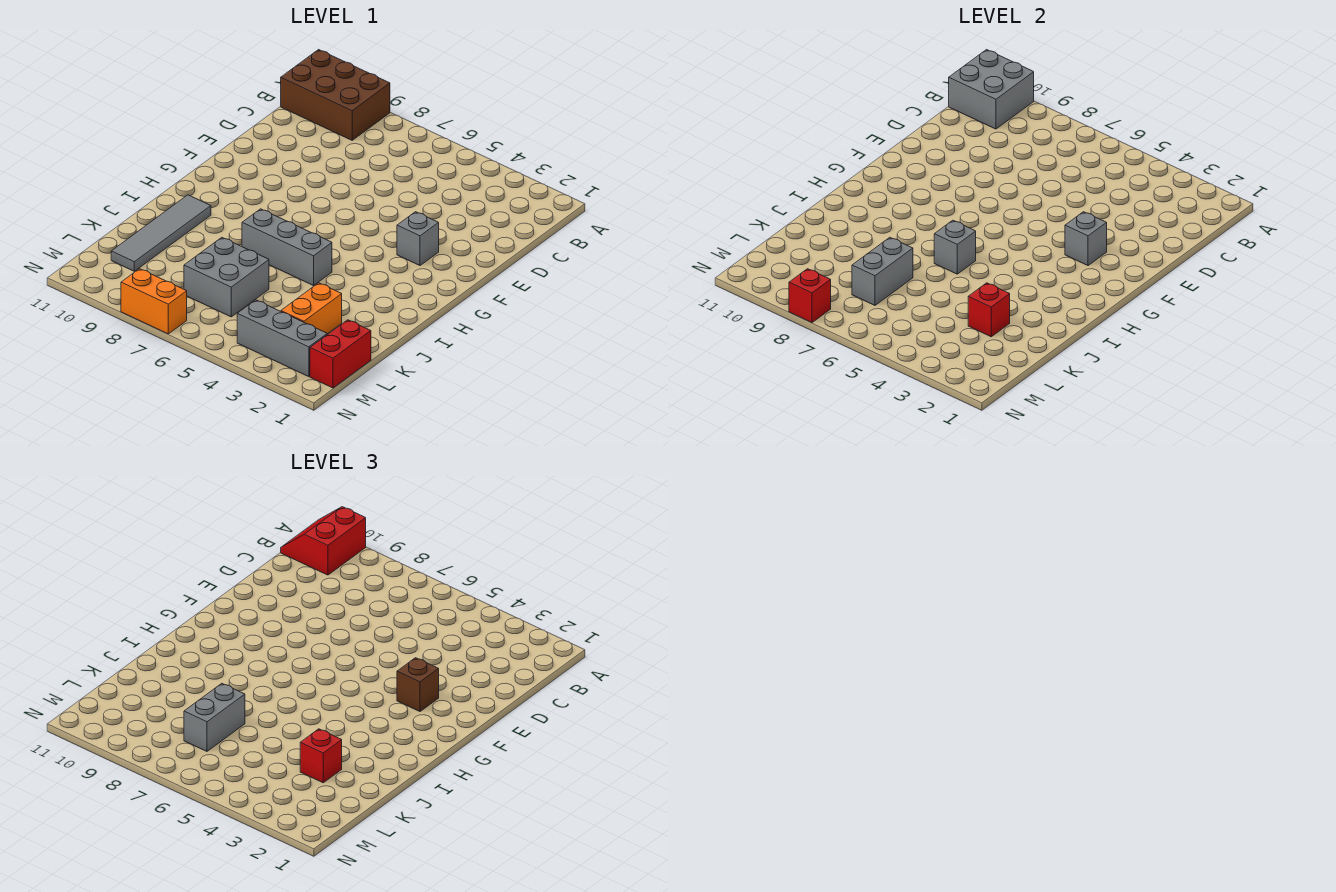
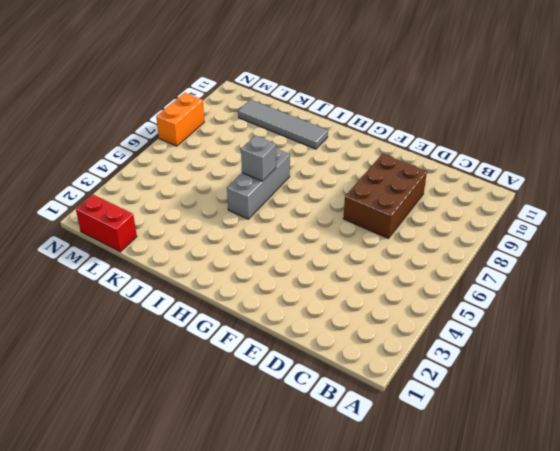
brown brick D7:E9 level 1 -> brown brick A9:B11 level 1
none -> grey brick F3 level 1
none -> orange brick K3:L3 level 1
none -> grey brick K6:L7 level 1

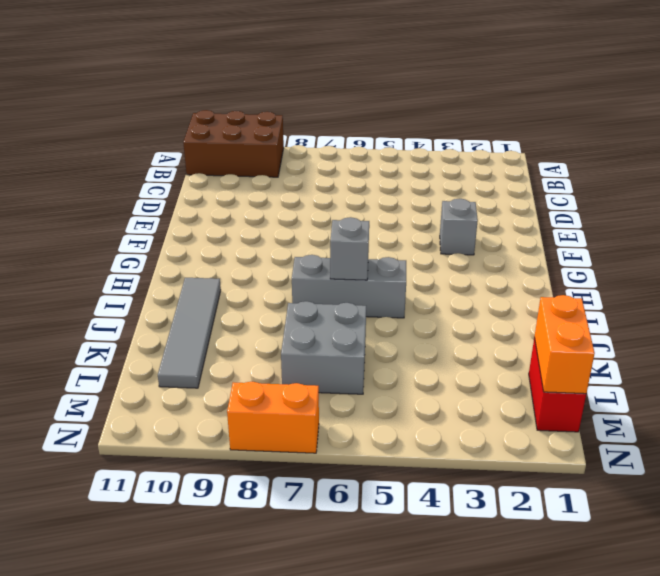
orange brick L1:M1 level 2 -> orange brick K3:L3 level 1
none -> grey brick M2:M4 level 1
none -> grey brick A10:B11 level 2
none -> grey brick F3 level 2

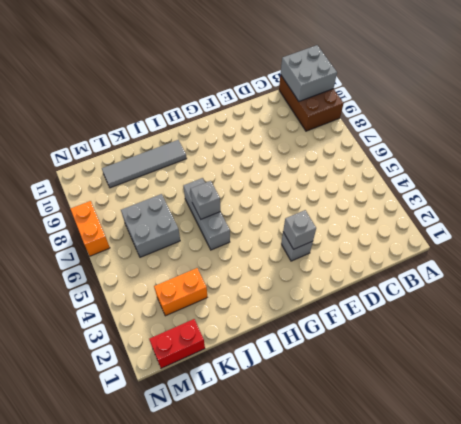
none -> grey brick M2:M4 level 1
none -> red brick K3 level 2
none -> grey brick K7:L7 level 2

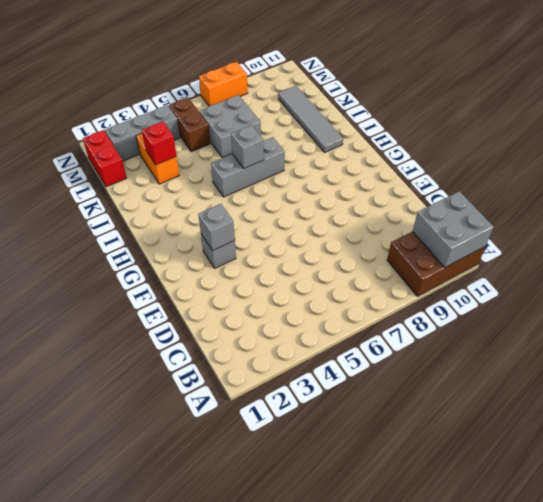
brown brick L5:M5 level 1 -> none
none -> grey brick K7:L7 level 2
none -> red brick N8 level 2
none -> red slope A10:B11 level 3 top 10

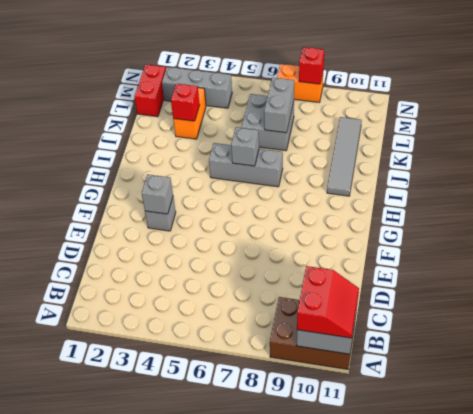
none -> brown brick F3 level 3
none -> red brick K3 level 3
none -> grey brick K7:L7 level 3

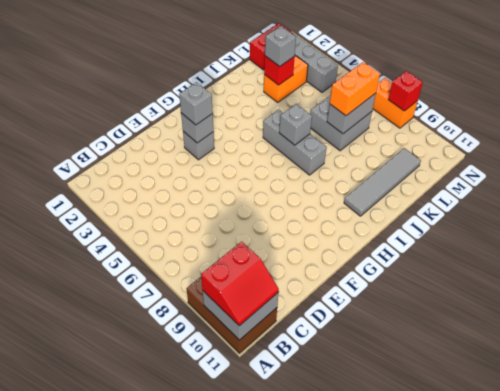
grey brick F3 level 3 -> brown brick F3 level 3
grey brick K3 level 3 -> red brick K3 level 3
orange brick K7:L7 level 3 -> grey brick K7:L7 level 3

